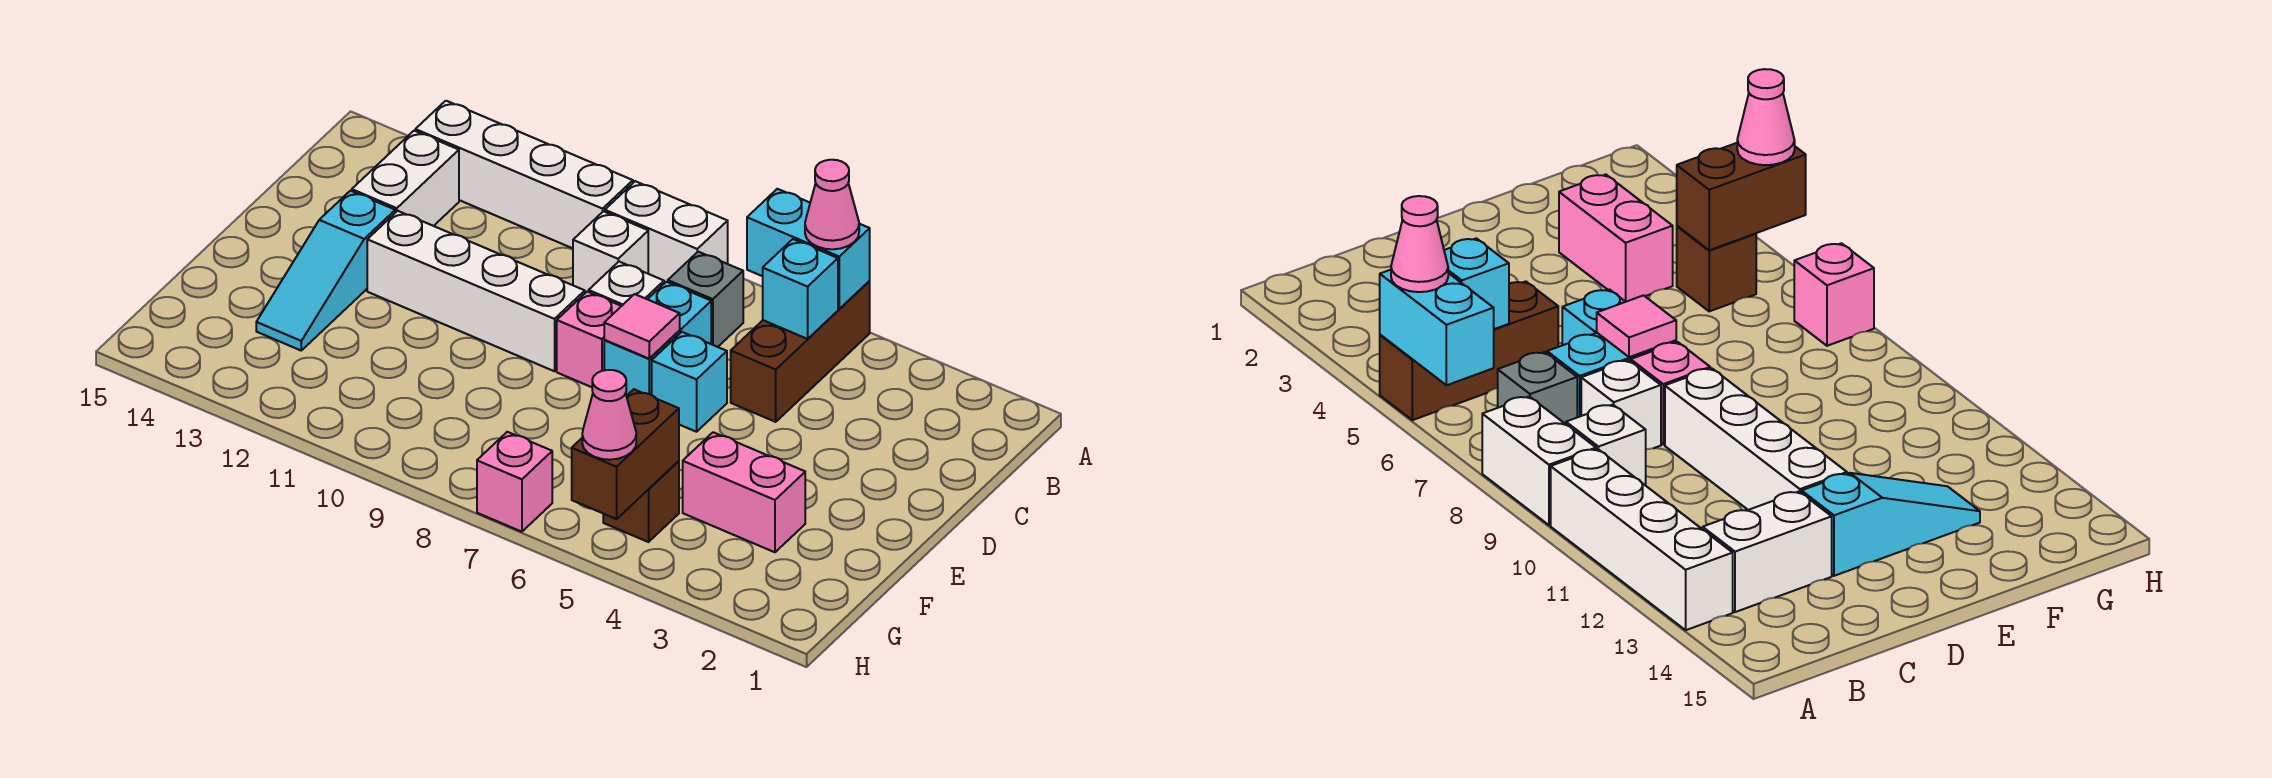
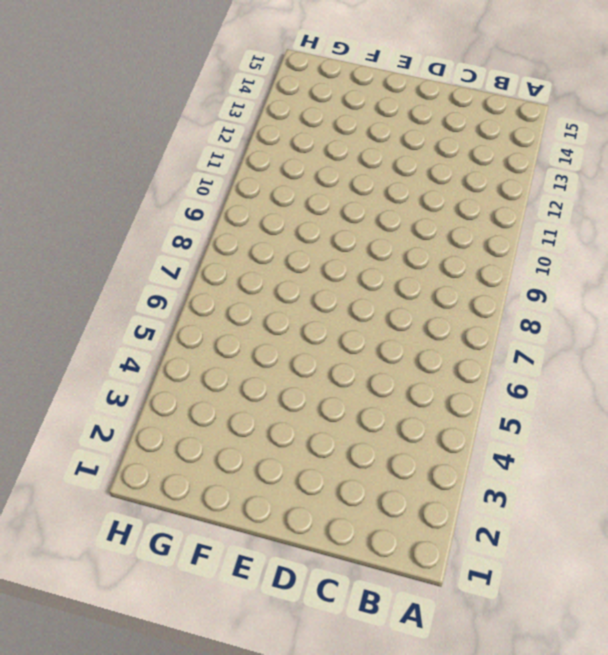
none -> brown brick A5:C5 level 1
none -> white brick A8:A9 level 1
none -> white brick A10:A13 level 1

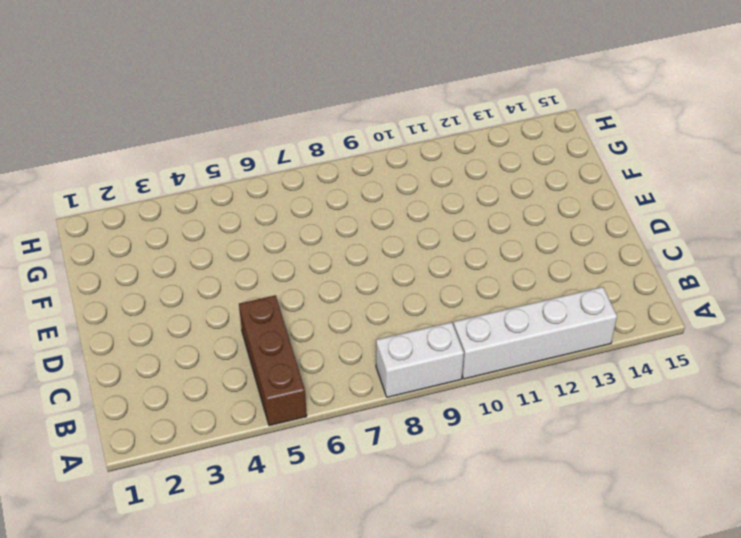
none -> grey brick B7 level 1
none -> white brick B9 level 1
none -> white brick B13:C13 level 1

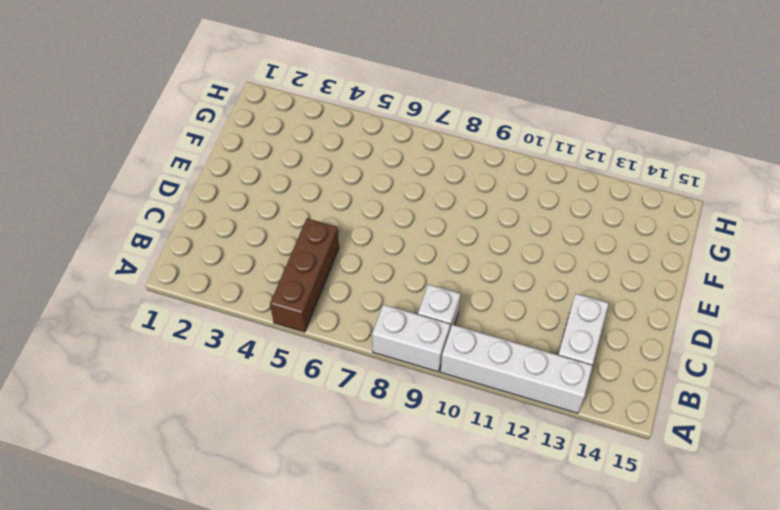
none -> grey brick B7 level 1
none -> cyan brick C7:D7 level 1
none -> white brick C8 level 1

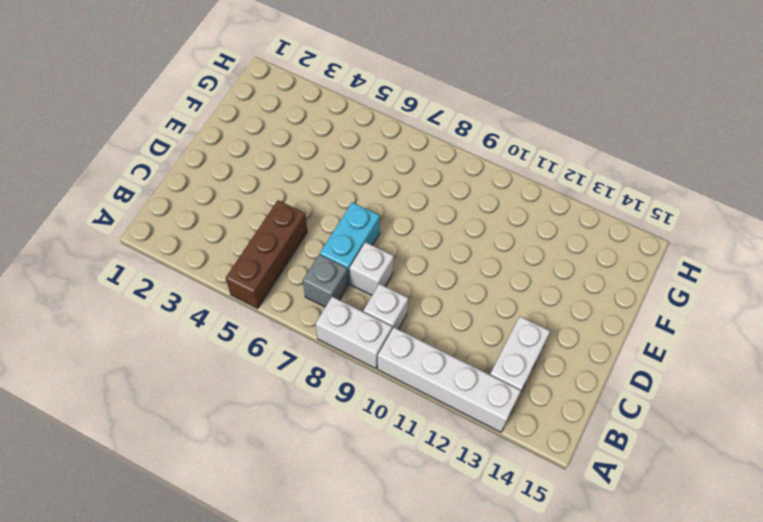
none -> cyan brick D6 level 1
none -> pink brick D8 level 1
none -> white brick D9:D12 level 1

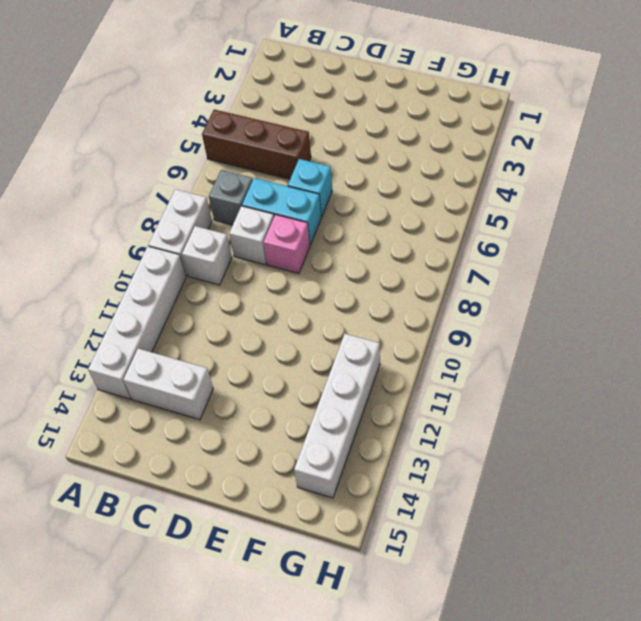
white brick G11:G14 level 1 -> white brick D9:D12 level 1
none -> cyan slope D13:F13 level 1 top D
none -> pink brick F3:F4 level 1
none -> brown brick G5 level 1

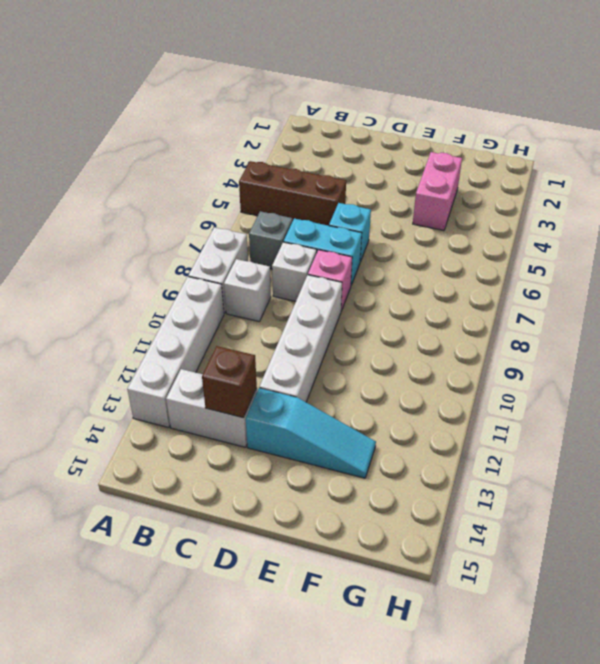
brown brick C13 level 2 -> brown brick G5 level 1
none -> pink brick H7 level 1
none -> cyan brick A5:A6 level 2
none -> cyan brick B5 level 2

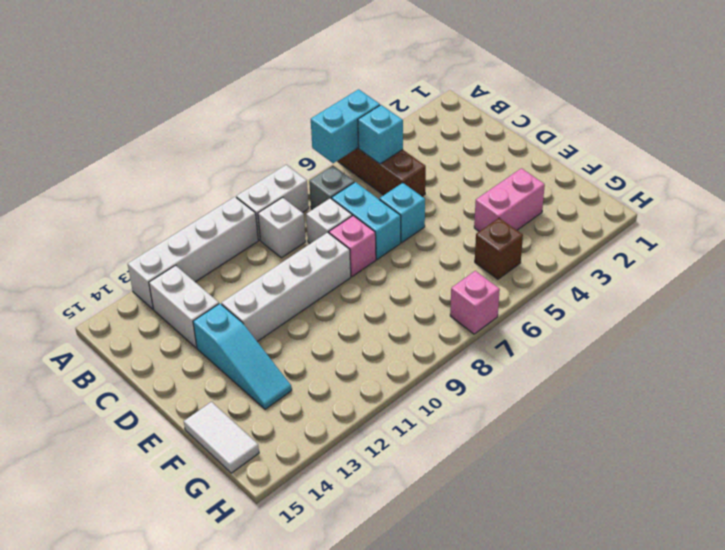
white tile F15:G15 level 1 -> none
none -> pink tile D7 level 2
none -> brown brick G5:H5 level 2
none -> pink cone A5 level 3

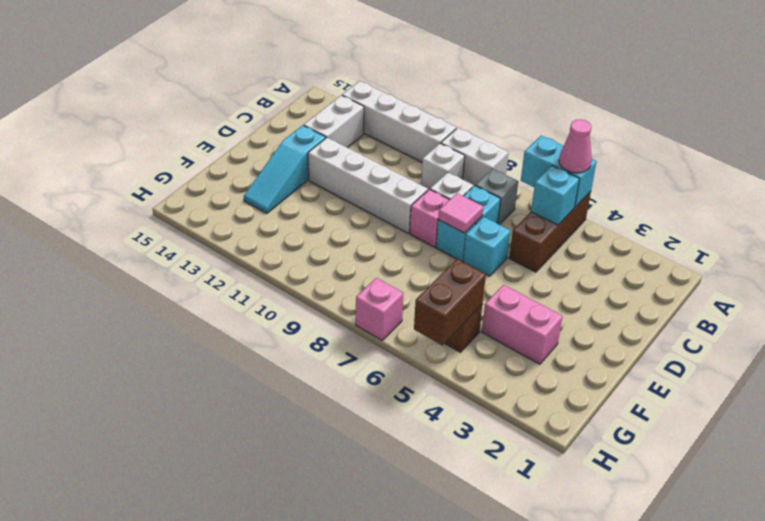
none -> pink cone H5 level 3

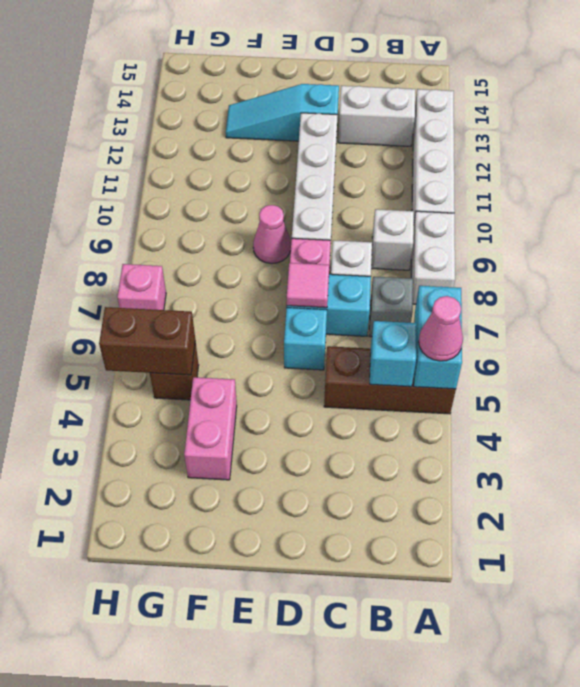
pink cone E9 level 1 -> pink cone H5 level 3

